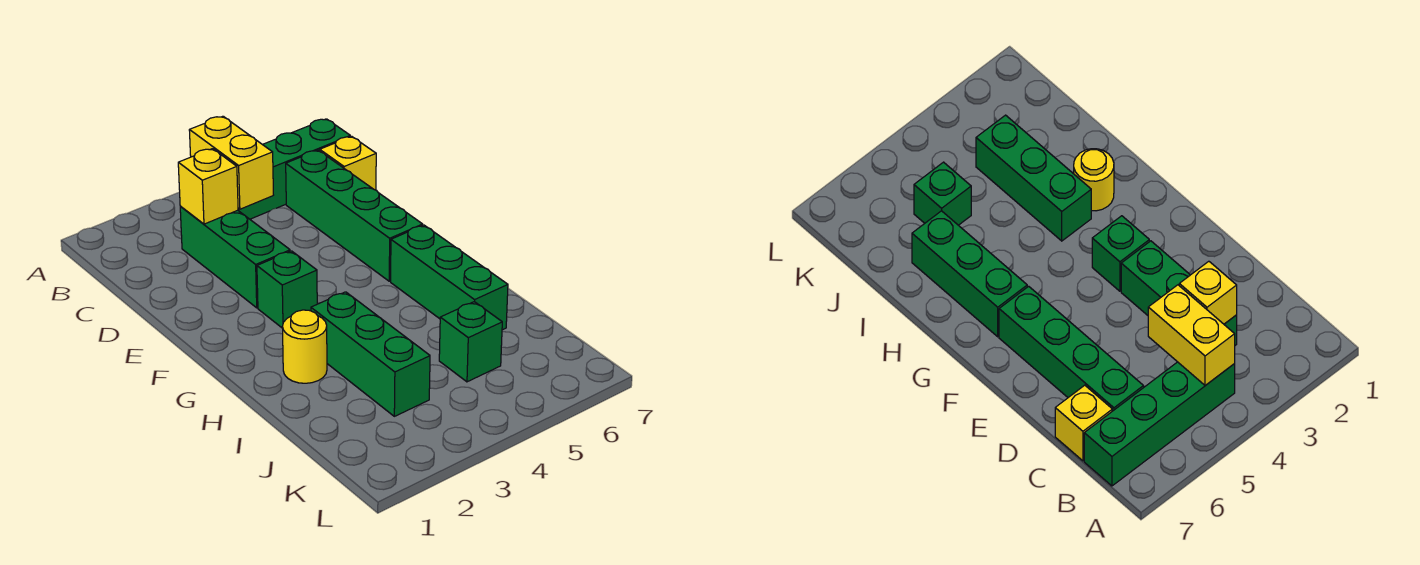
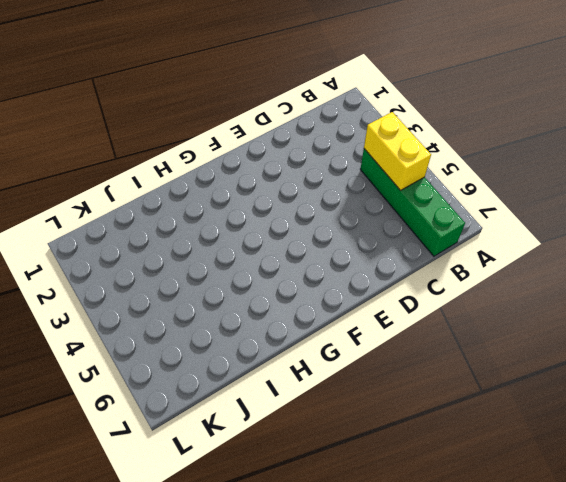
yellow brick B4:B5 level 2 -> yellow brick B4:C4 level 2
none -> green brick C3:E3 level 1
none -> green brick C6:F6 level 1

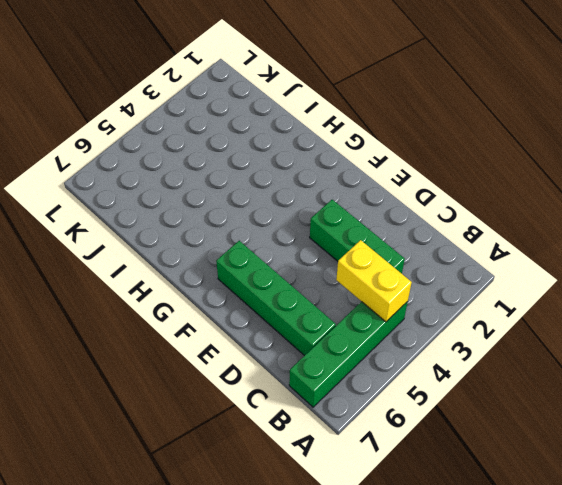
none -> yellow brick C7 level 1
none -> green brick F3 level 1

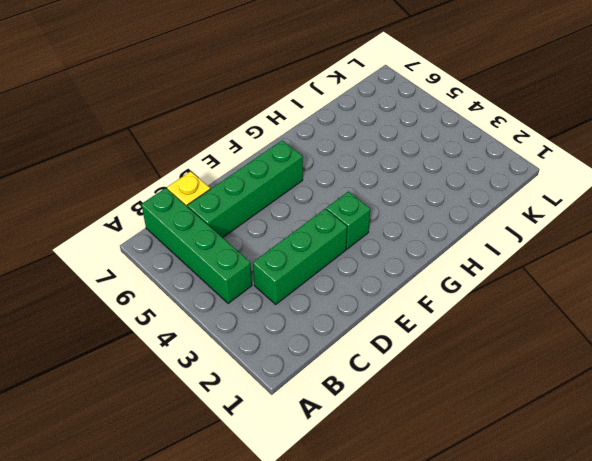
none -> green brick G6:I6 level 1
none -> yellow round brick H2 level 1

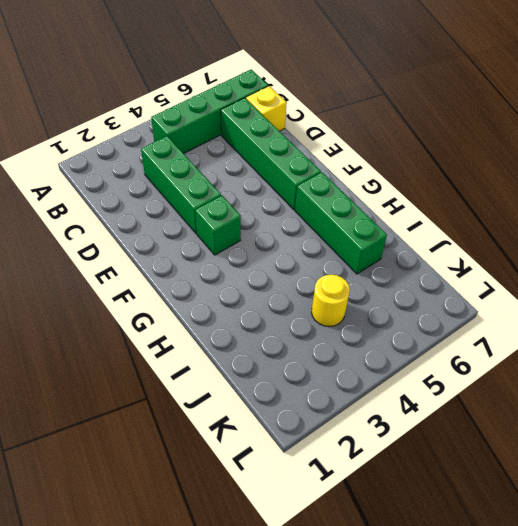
yellow round brick J4 level 1 -> yellow round brick H2 level 1
none -> green brick H3:J3 level 1
none -> green brick J5 level 1

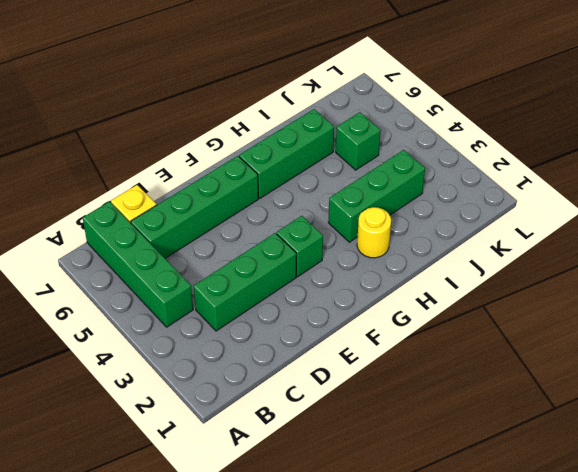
none -> yellow brick B4:C4 level 2
none -> yellow brick C3 level 2

